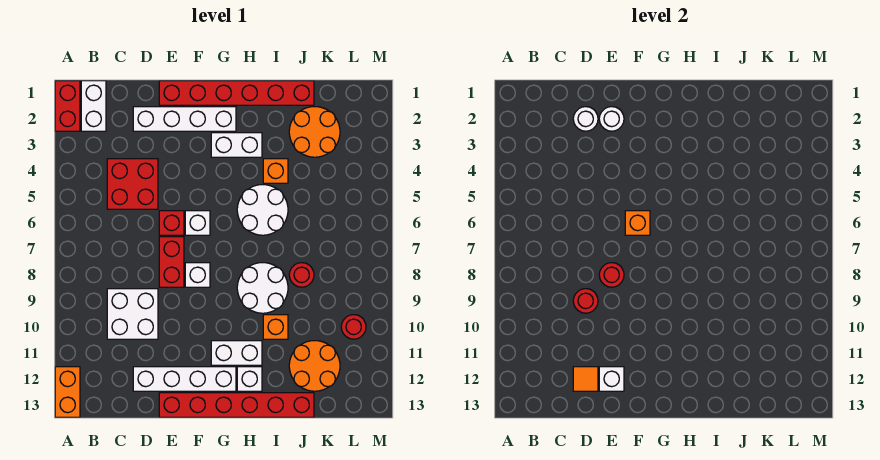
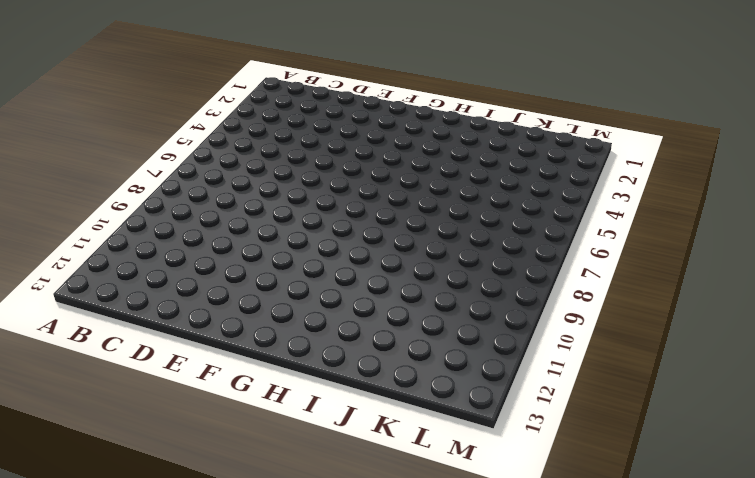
none -> red brick A1:A2 level 1
none -> orange brick A12:A13 level 1
none -> white brick B1:B2 level 1
none -> red brick C4:D5 level 1

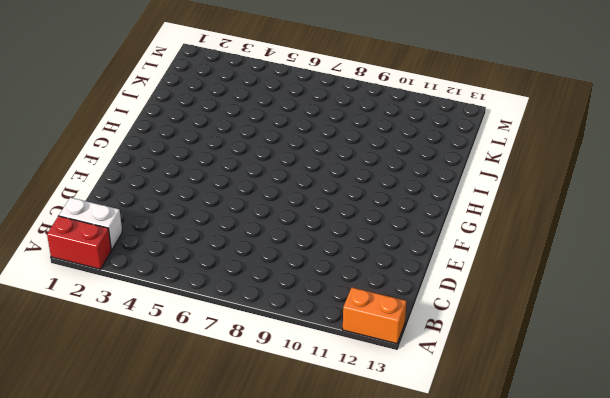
none -> red brick C4:D5 level 1
none -> white brick C9:D10 level 1
none -> white brick D2:G2 level 1
none -> white brick D12:G12 level 1

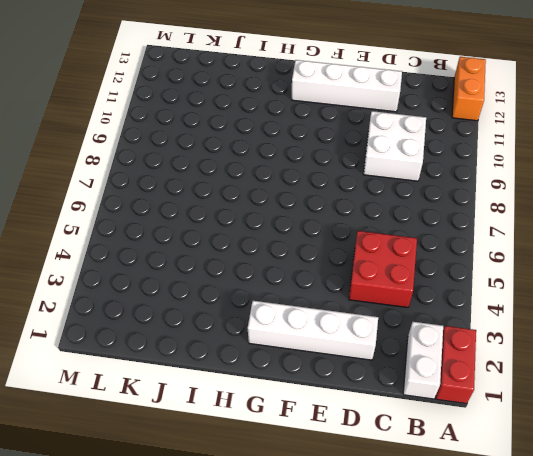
none -> red brick E1:J1 level 1
none -> red brick E6 level 1
none -> red brick E7:E8 level 1
none -> red brick E13:J13 level 1

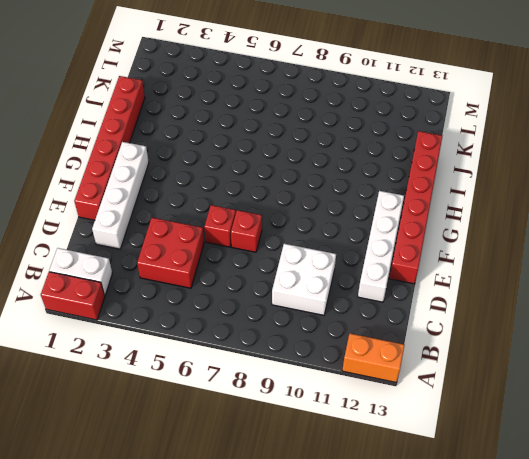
red brick E7 level 1 -> red brick E7:E8 level 1
none -> white brick F6 level 1
none -> white brick F8 level 1
none -> white brick G3:H3 level 1
none -> white brick G11:H11 level 1

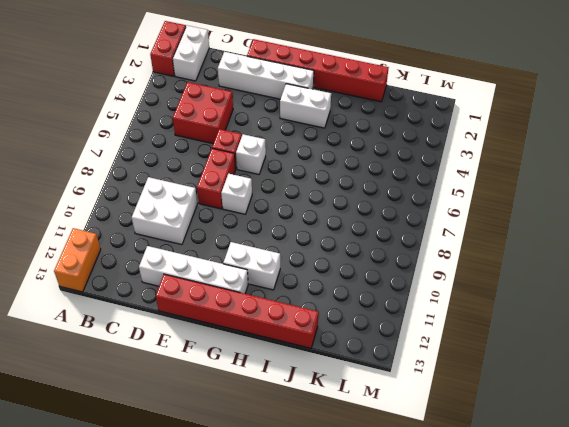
none -> white round brick H5:I6 level 1
none -> white round brick H8:I9 level 1
none -> white brick H12 level 1
none -> orange brick I4 level 1

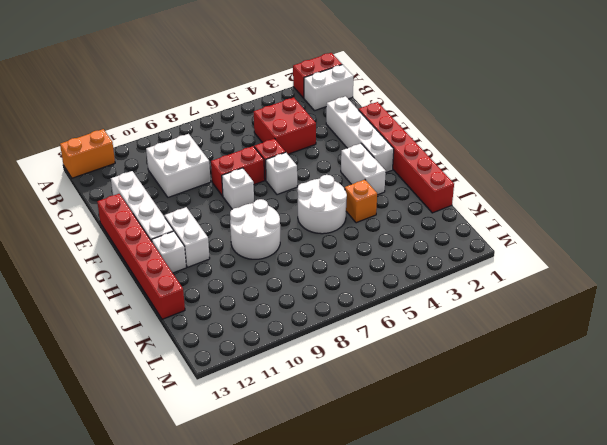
none -> orange brick I10 level 1
none -> orange round brick J2:K3 level 1
none -> red round brick J8 level 1
none -> orange round brick J11:K12 level 1

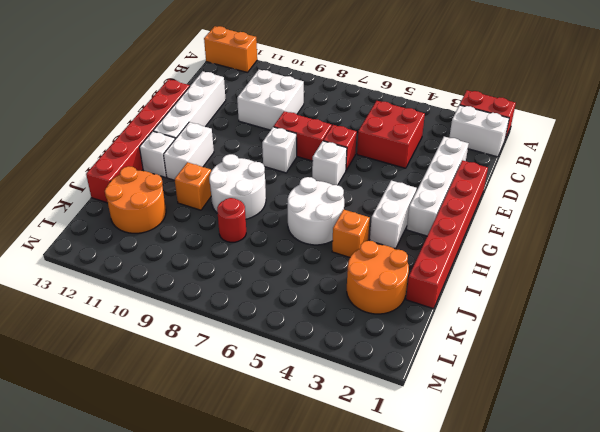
none -> red round brick L10 level 1
none -> white round brick D2 level 2
none -> red round brick D9 level 2
none -> orange tile D12 level 2

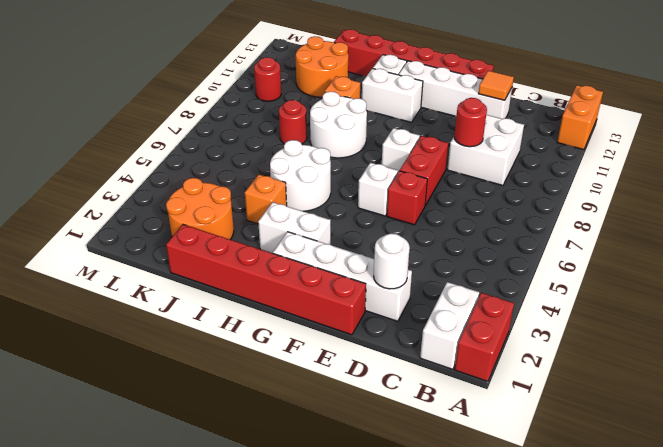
none -> red brick C4:D5 level 1
none -> white round brick E2 level 2
none -> red round brick E8 level 2
none -> white brick E12 level 2

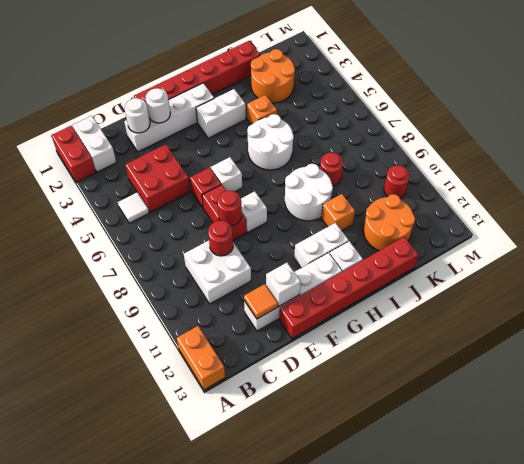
white tile B5 level 1 -> none
none -> orange brick F6 level 2

